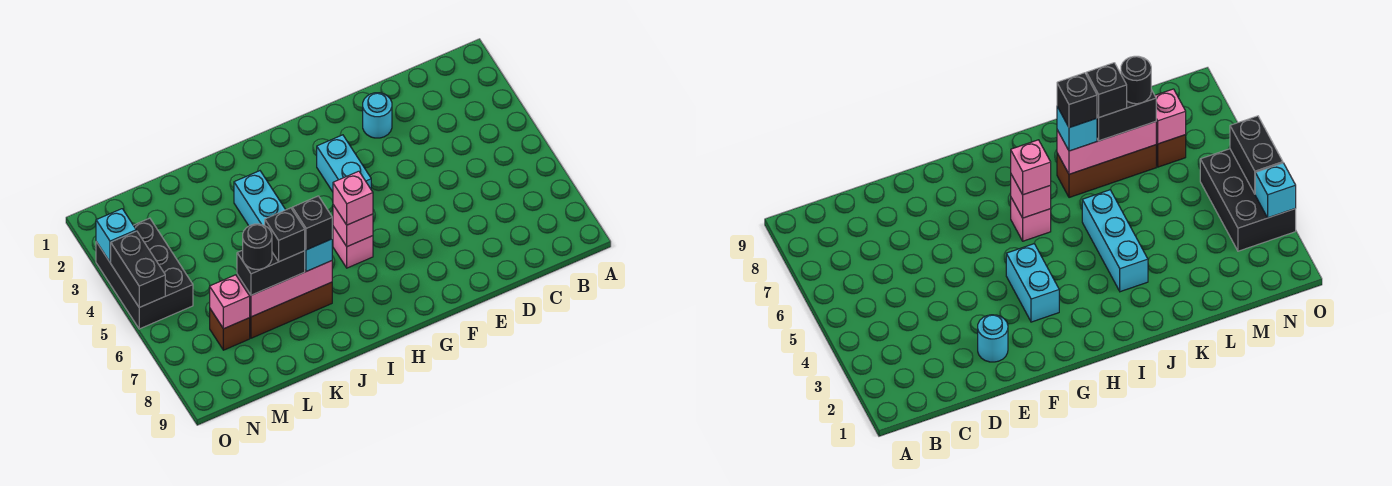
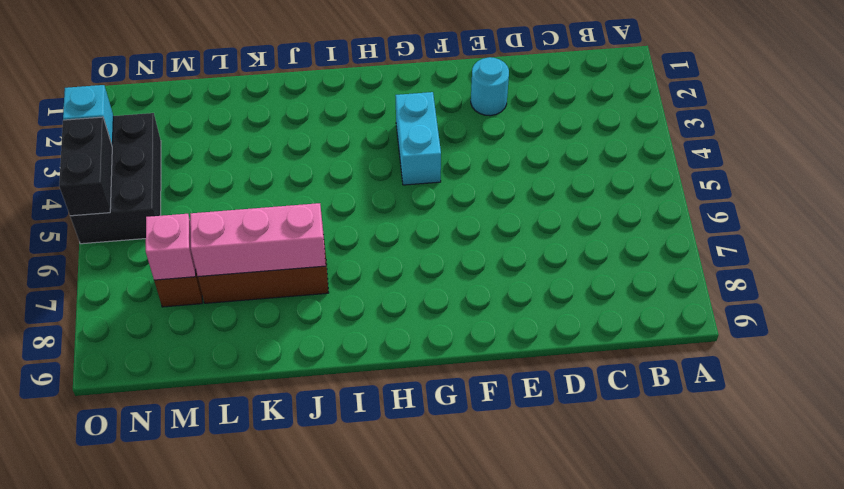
none -> pink brick H6 level 1
none -> cyan brick J3:J5 level 1
none -> pink brick H6 level 2

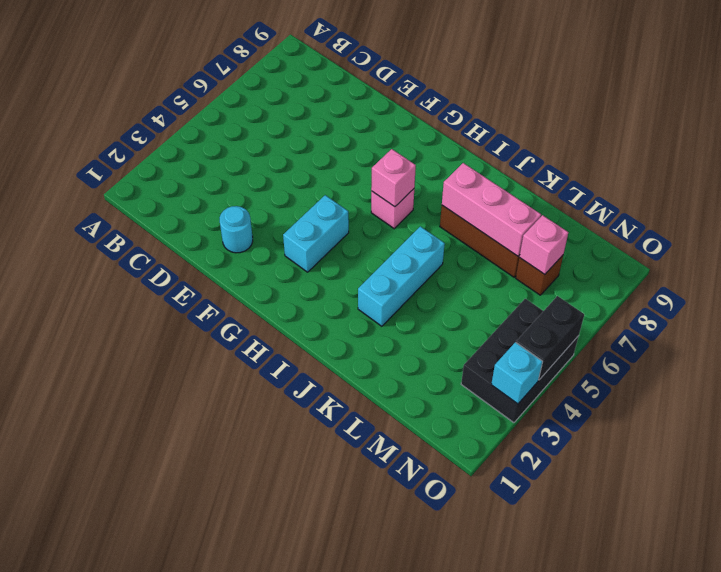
none -> pink brick H6 level 3
none -> cyan brick J7 level 3
none -> black brick K7:L7 level 3

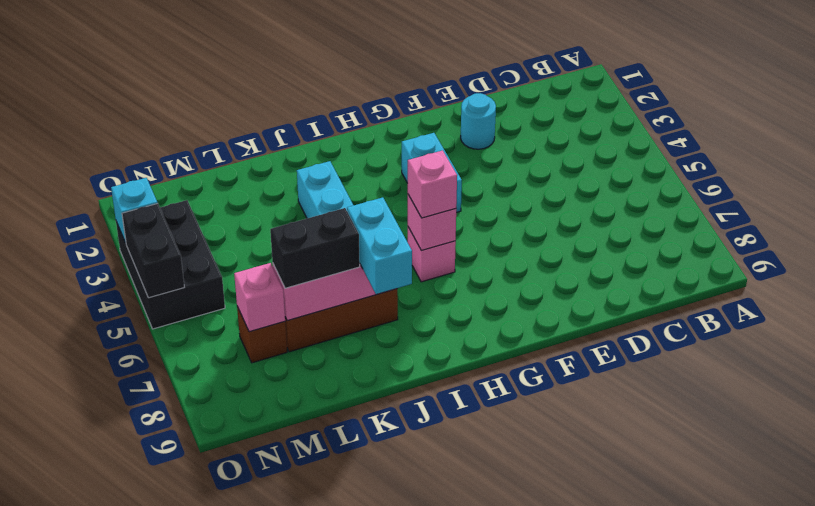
cyan brick J7:J8 level 3 -> cyan brick J7 level 3
none -> black brick J7 level 4
none -> black brick K7 level 4
none -> black round brick L7 level 4

